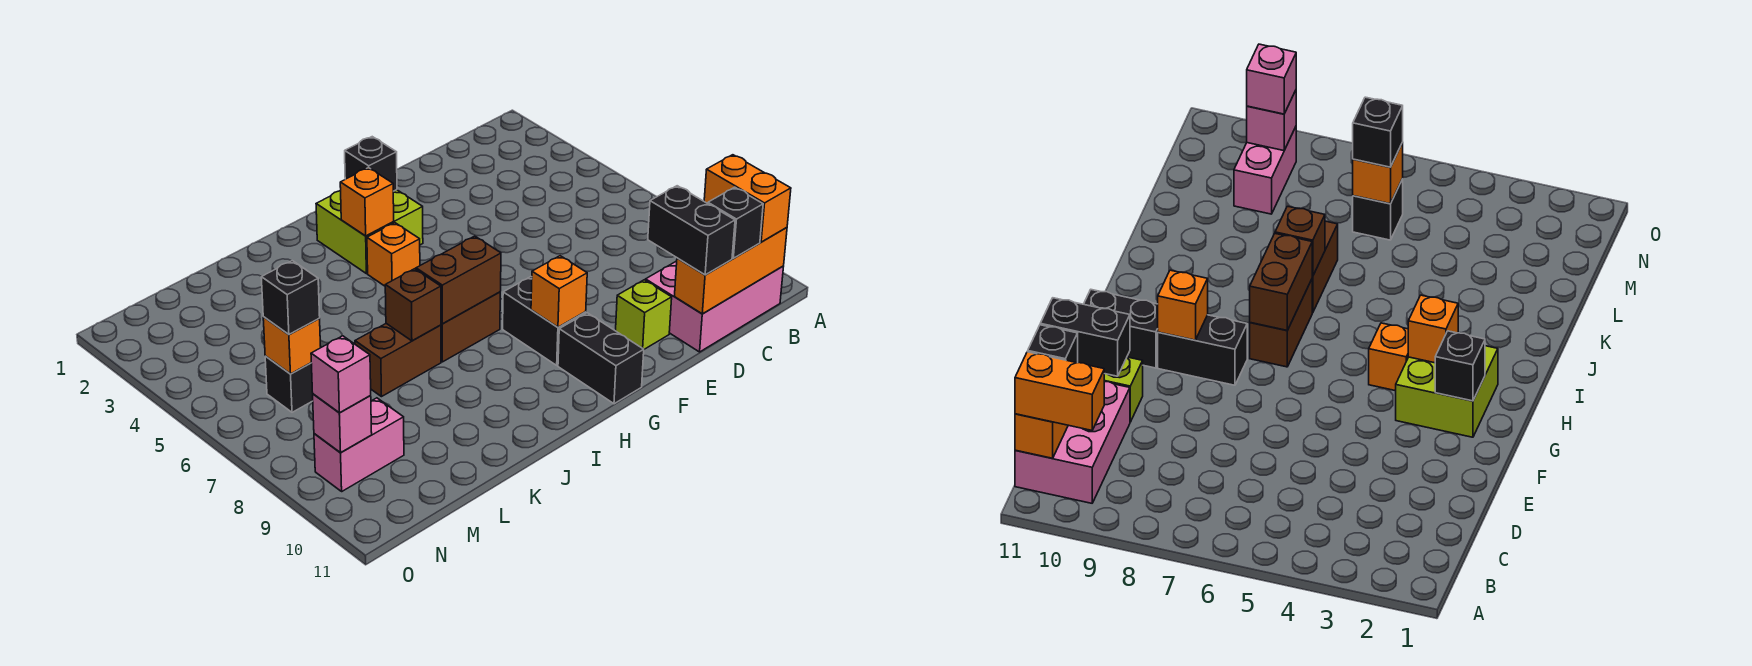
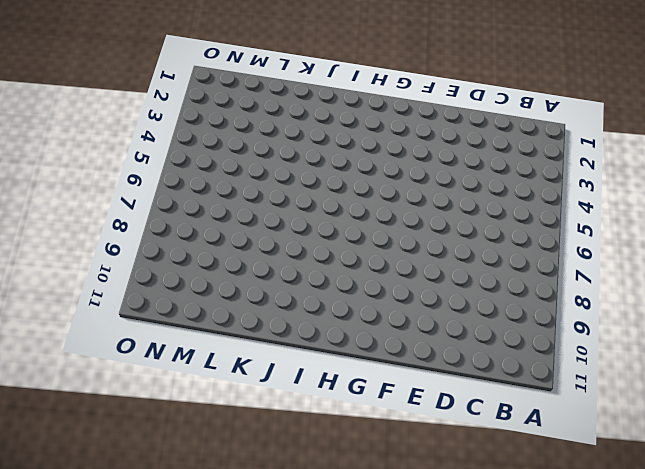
none -> pink brick B10:D11 level 1
none -> lime brick E10 level 1
none -> lime brick G2:H3 level 1

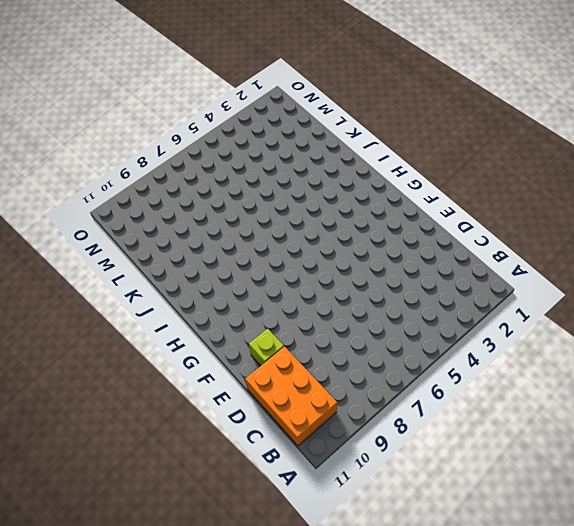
orange brick B10:D11 level 1 -> pink brick B10:D11 level 1
none -> lime brick G2:H3 level 1
none -> black brick G8:G9 level 1
none -> black brick G10:G11 level 1

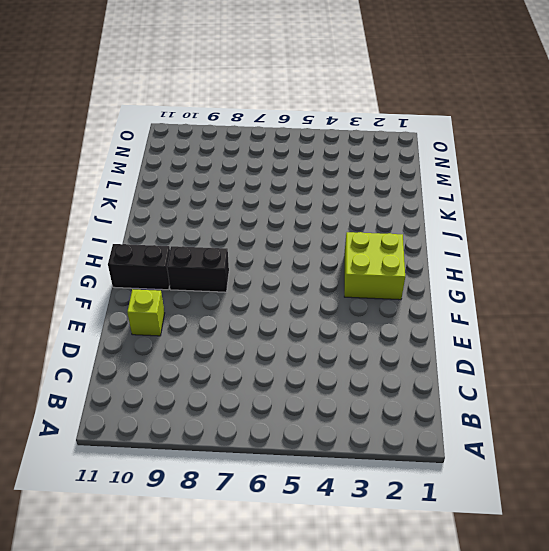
none -> pink brick B10:D11 level 1
none -> orange brick H4 level 1
none -> brown brick H7:I7 level 1

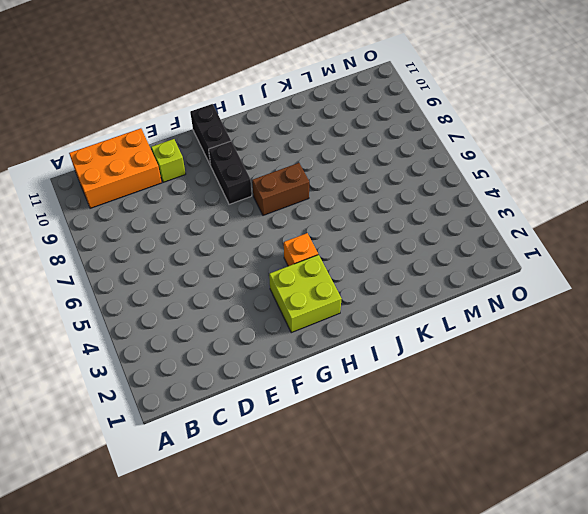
orange brick B10:D11 level 1 -> pink brick B10:D11 level 1
none -> brown brick J7:K7 level 1
none -> black brick M6 level 1
none -> pink brick M9:N9 level 1

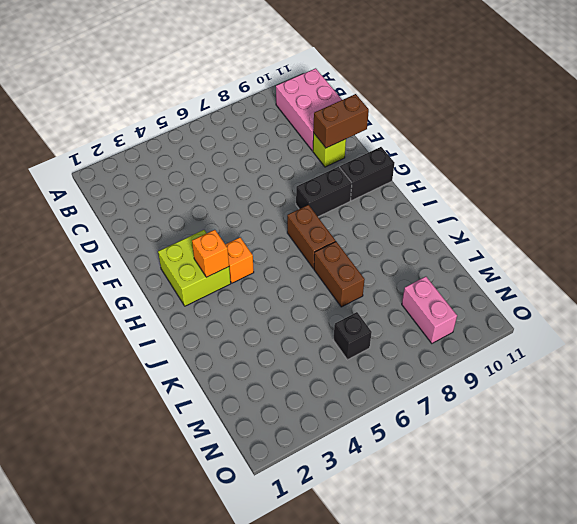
brown brick E10:E11 level 2 -> brown brick H7:I7 level 2
none -> orange brick B11:D11 level 2
none -> black brick G2 level 2
none -> orange brick G9 level 2

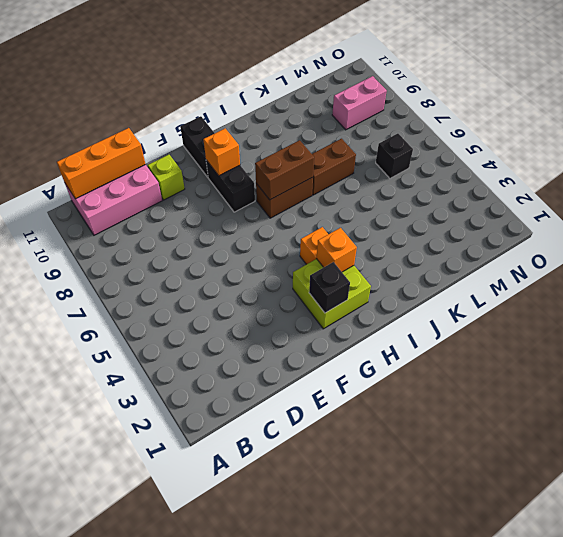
none -> brown brick J7 level 2
none -> orange brick M6 level 2
none -> pink brick N9 level 2

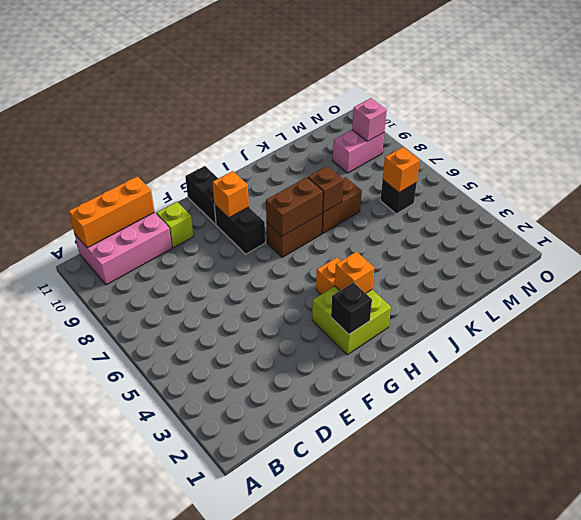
none -> orange brick B10:B11 level 3
none -> black brick C11 level 3
none -> black brick D10:D11 level 3

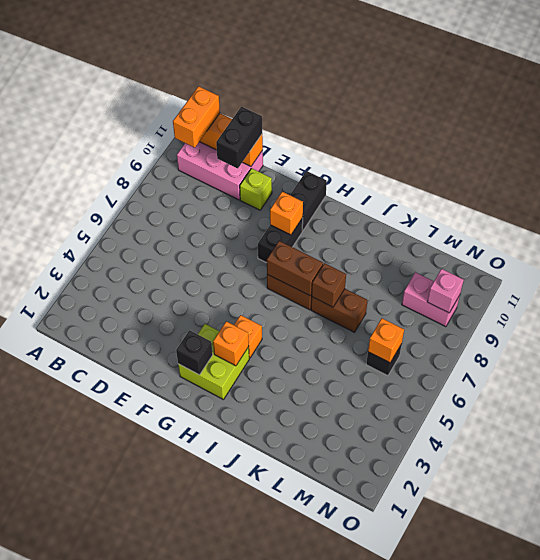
none -> black brick C11 level 3
none -> black brick M6 level 3
none -> pink brick N9 level 3

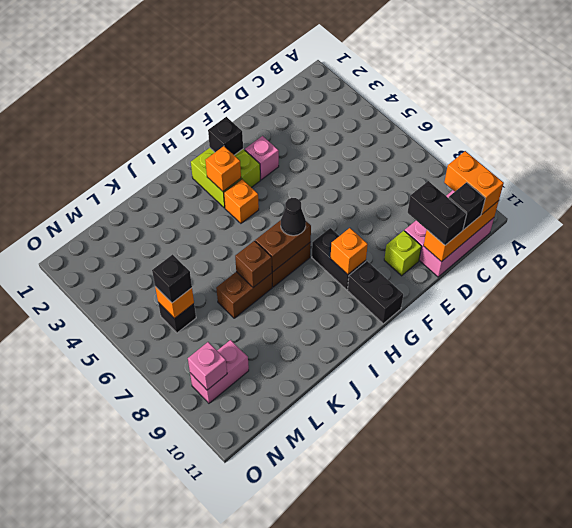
pink brick F3 level 1 -> pink brick N9 level 3
black cone H7 level 3 -> none

